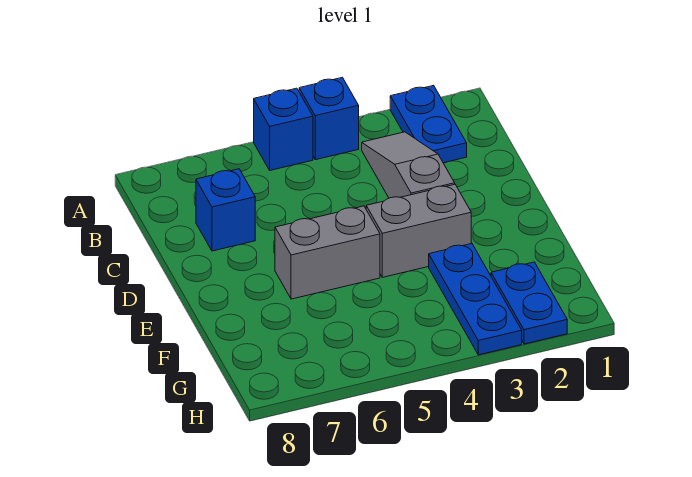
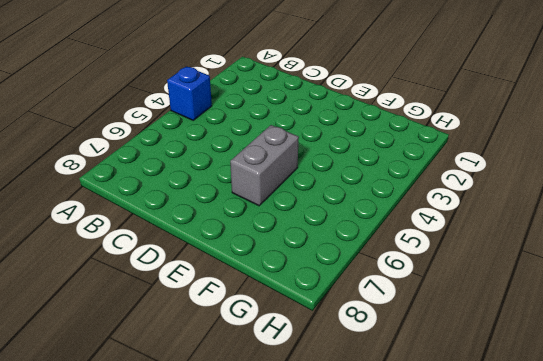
none -> blue plate A2:B2 level 1
none -> blue brick A5 level 1

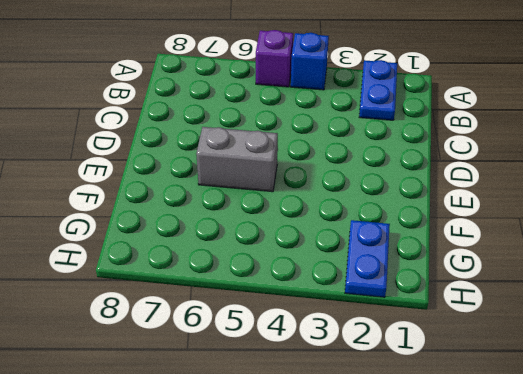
purple brick A5 level 1 -> blue brick A5 level 1
none -> grey slope B3:D3 level 1 top D
none -> blue brick C7 level 1

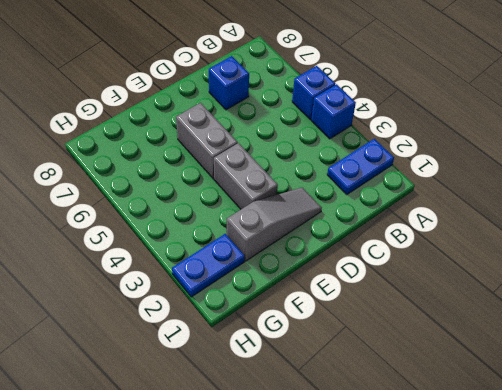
grey slope D2:F2 level 1 top F -> grey slope B3:D3 level 1 top D
none -> blue plate F3:H3 level 1

